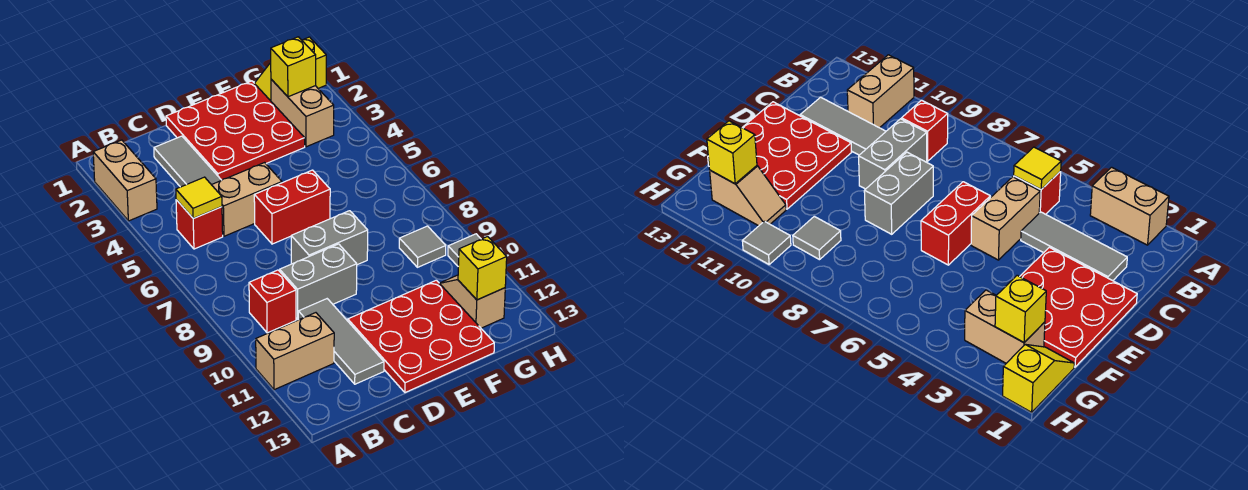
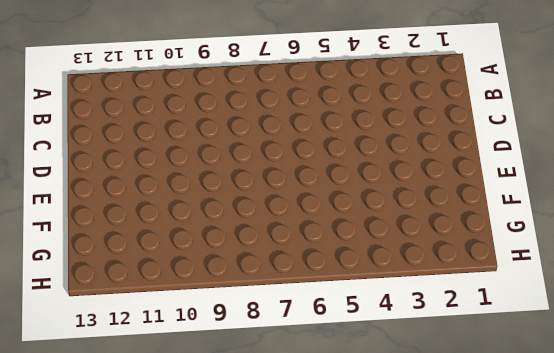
none -> tan brick A2:A3 level 1
none -> tan brick A11:B11 level 1
none -> red brick B5 level 1

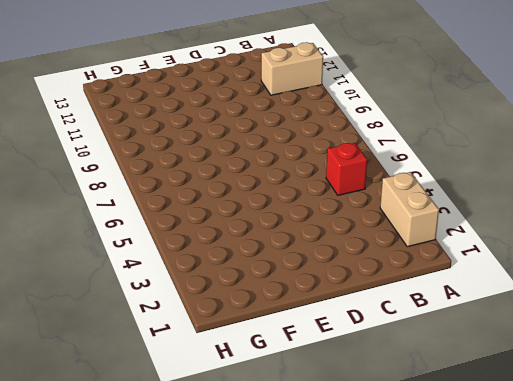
none -> red brick B9 level 1
none -> grey tile C2:C4 level 1
none -> tan brick C5:D5 level 1

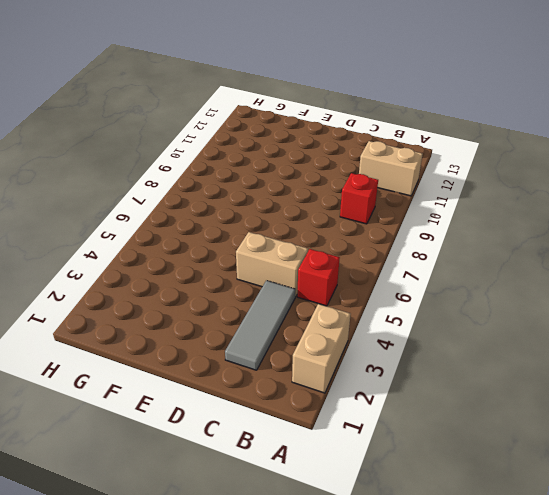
none -> grey brick C9:D9 level 1
none -> grey tile C10:C12 level 1
none -> red plate D1:F3 level 1

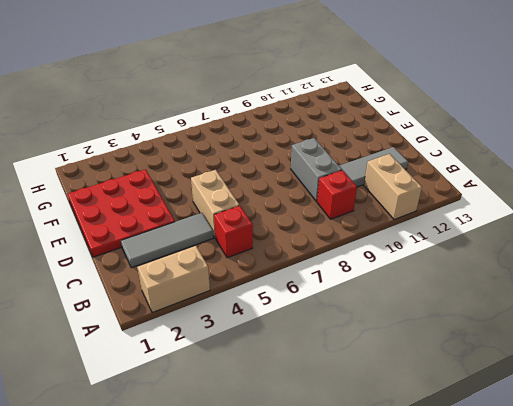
none -> red brick D6:E6 level 1
none -> grey brick D8:E8 level 1
none -> red plate D11:F13 level 1

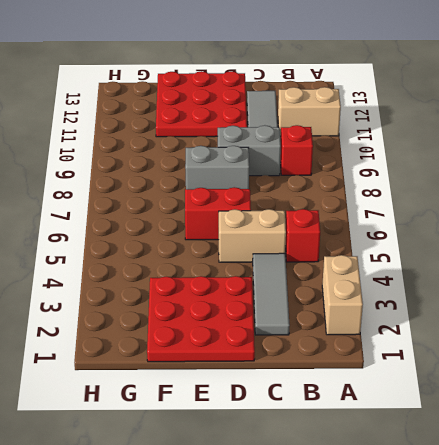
none -> yellow slope G1:H1 level 1 top H
none -> tan brick G2:G3 level 1
none -> grey tile G9 level 1

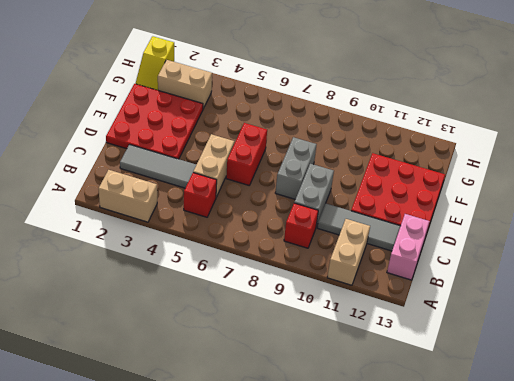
pink brick B13:C13 level 1 -> none
none -> grey tile G9 level 1
none -> tan slope G11:G12 level 1 top 12
none -> grey tile H10 level 1

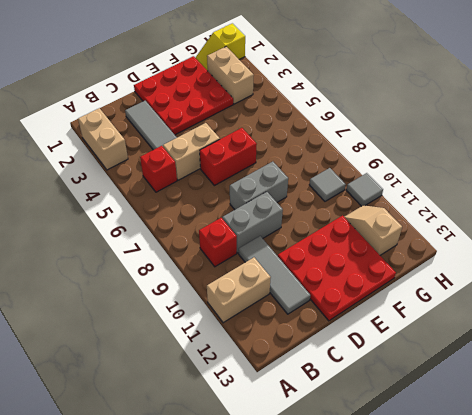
none -> yellow tile B5 level 2
none -> yellow brick G2 level 2
none -> yellow brick G12 level 2

